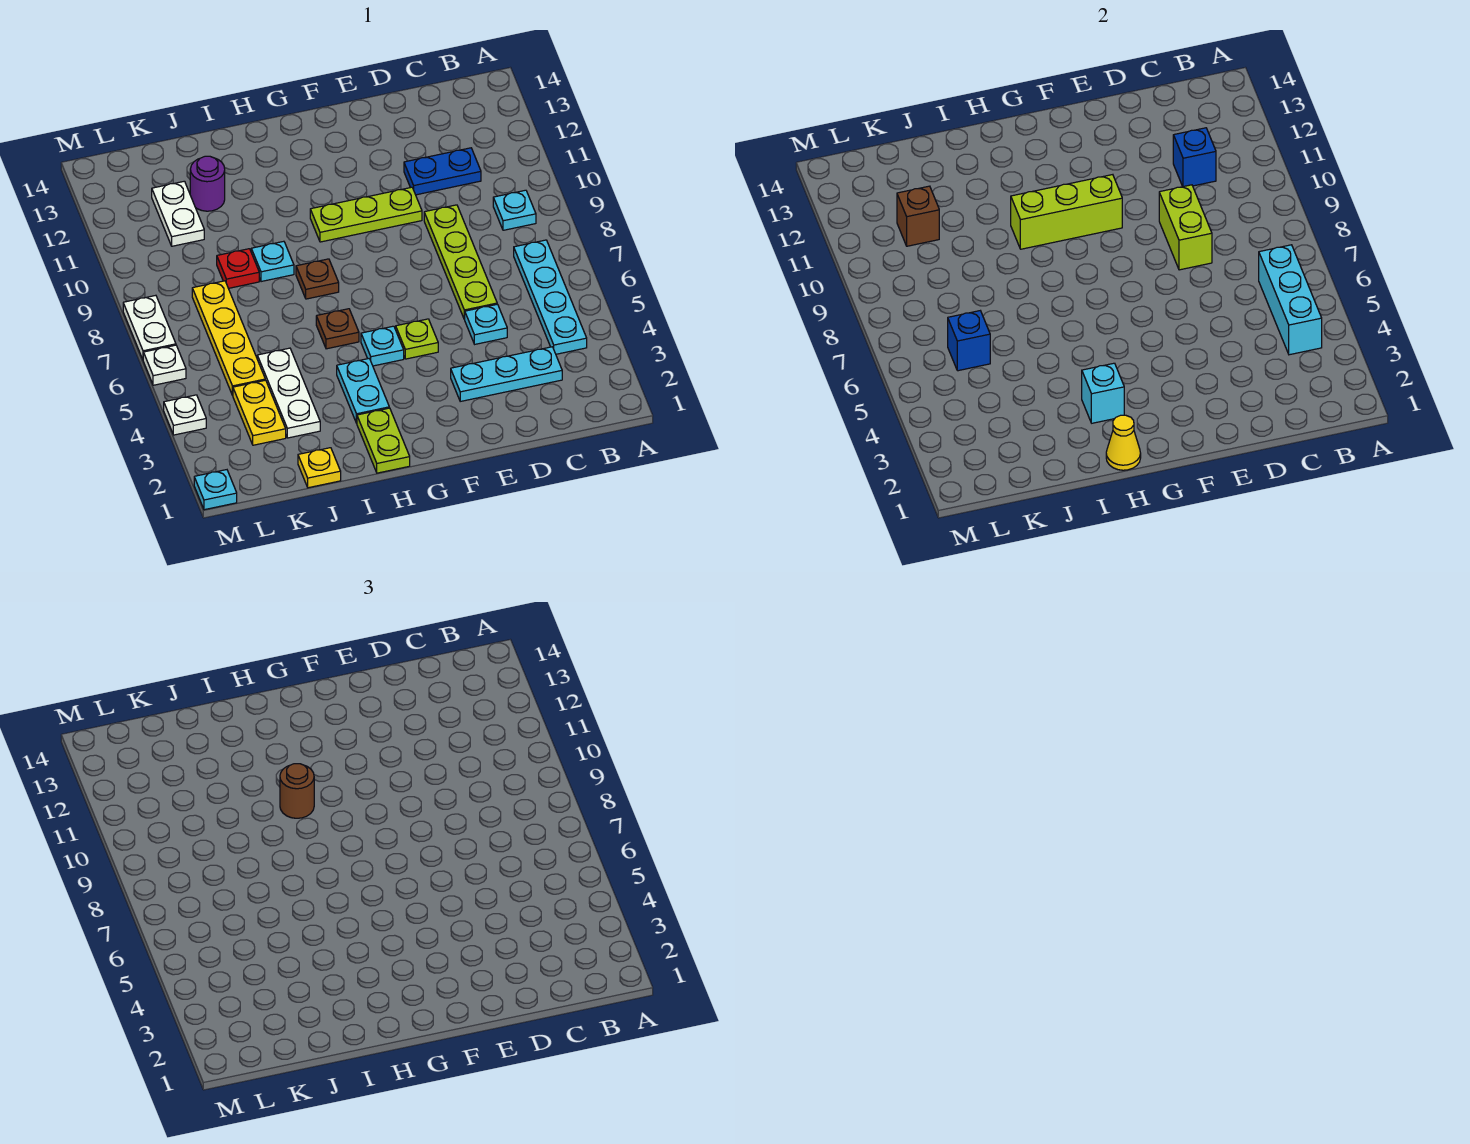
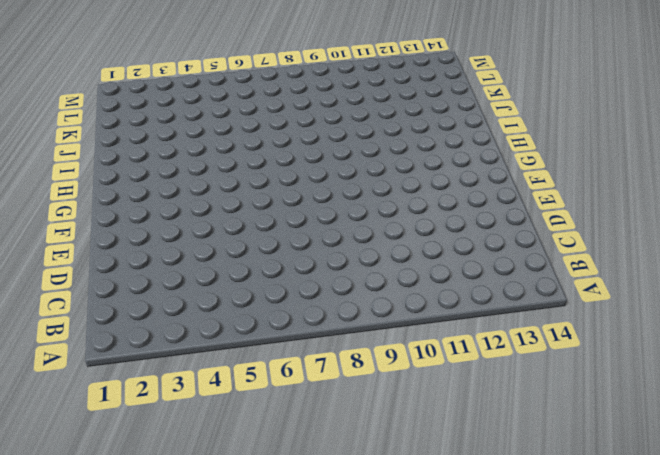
none -> cyan plate B4:B7 level 1
none -> cyan plate B9 level 1
none -> cyan plate C3:E3 level 1
none -> blue plate C11:D11 level 1

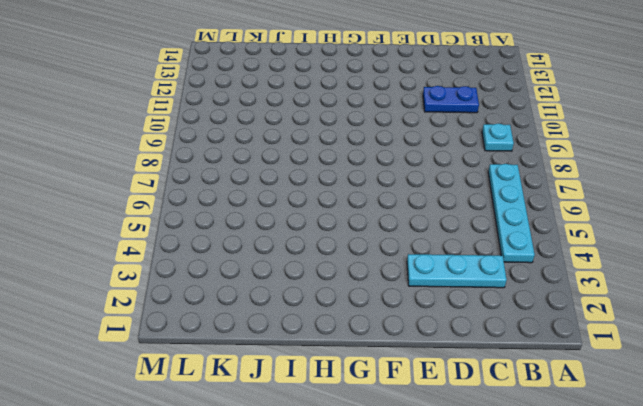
none -> cyan plate D5 level 1
none -> lime plate D6:D9 level 1
none -> lime plate E10:G10 level 1
none -> lime plate F5 level 1

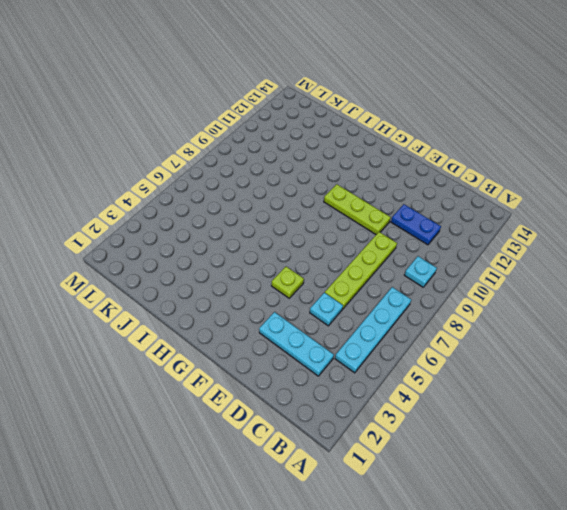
none -> cyan plate G5 level 1
none -> lime plate H1:H2 level 1
none -> cyan plate H3:H4 level 1
none -> brown plate H6 level 1

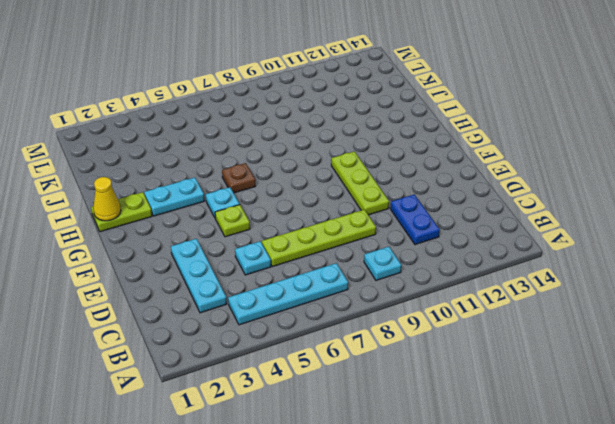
none -> brown plate H8 level 1
none -> cyan plate I9 level 1
none -> yellow plate J1 level 1
none -> white plate J3:J5 level 1

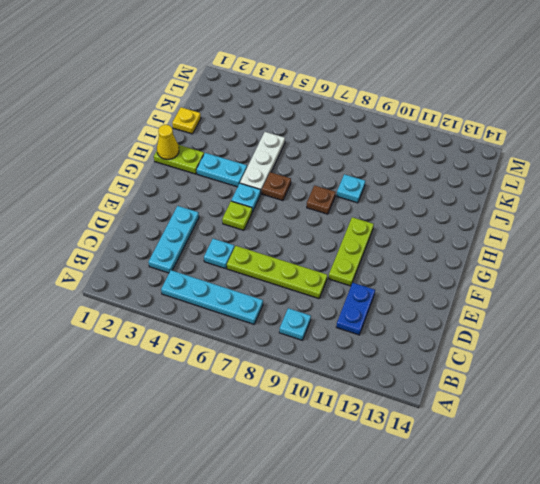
white plate H5:J5 level 1 -> white plate J3:J5 level 1
none -> red plate J9 level 1
none -> purple round brick J12 level 1
none -> yellow plate K3:K4 level 1
none -> yellow plate K5:K8 level 1

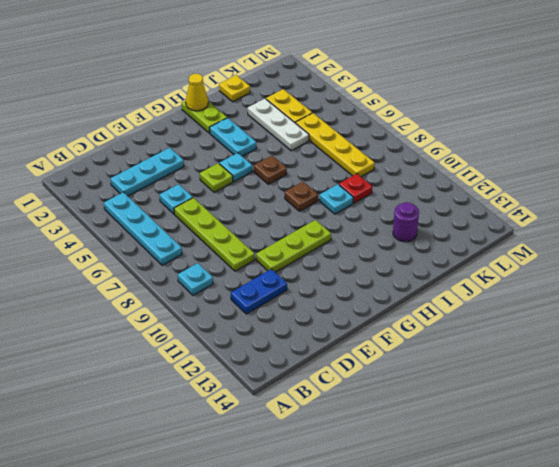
none -> white plate K11:K12 level 1
none -> cyan plate M1 level 1
none -> white plate M4 level 1
none -> white plate M6 level 1

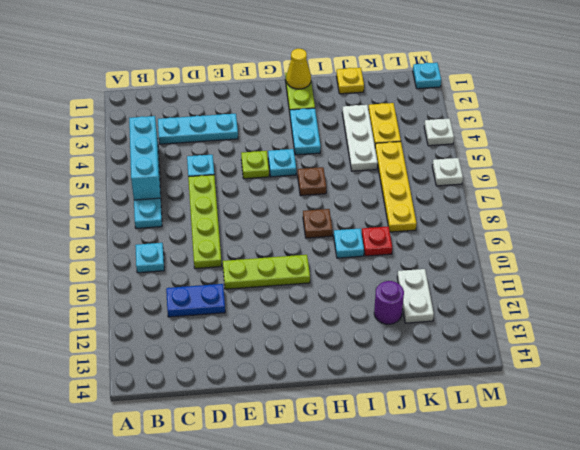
none -> white plate M7:M8 level 1
none -> blue brick C11 level 2
none -> lime brick D8:D9 level 2
none -> lime brick F10:H10 level 2

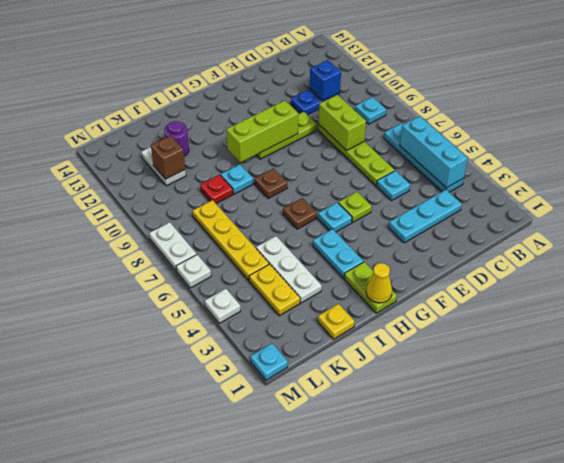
none -> cyan brick H3 level 2
none -> blue brick K6 level 2
none -> brown round brick H10 level 3

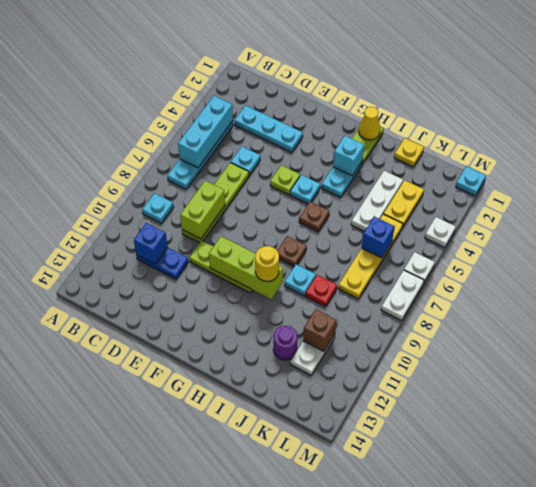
yellow round brick H10 level 3 -> brown round brick H10 level 3

